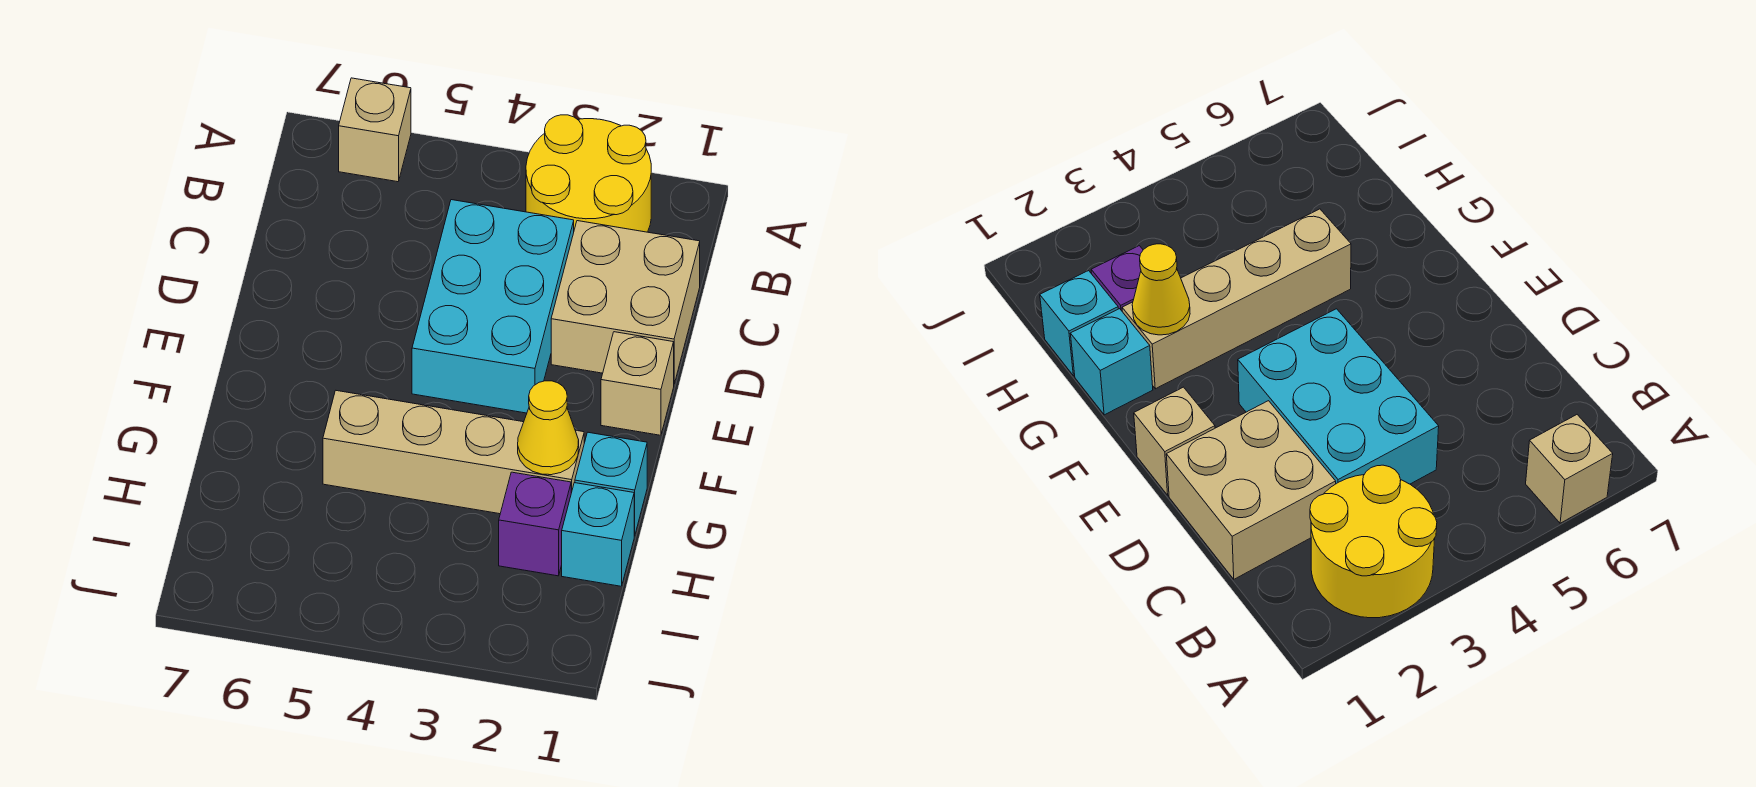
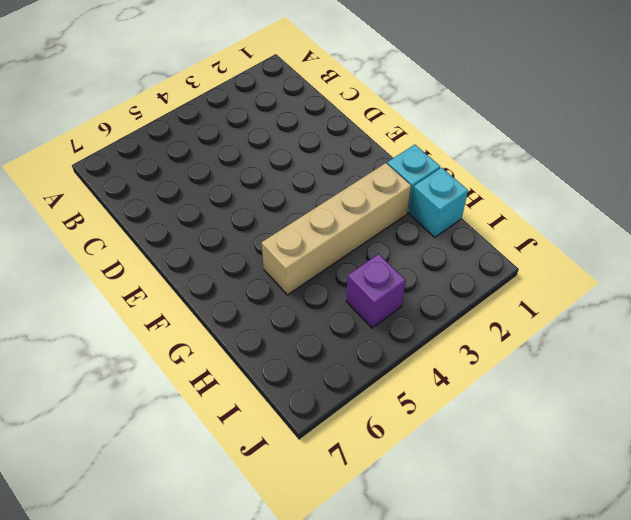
purple brick I4 level 1 -> purple brick H2 level 1
none -> yellow round brick A2:B3 level 1
none -> tan brick A6 level 1

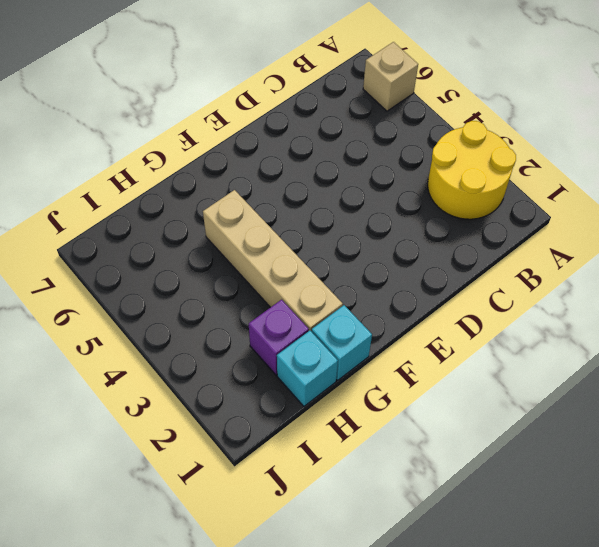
none -> tan brick C1:D2 level 1
none -> cyan brick C3:E4 level 1

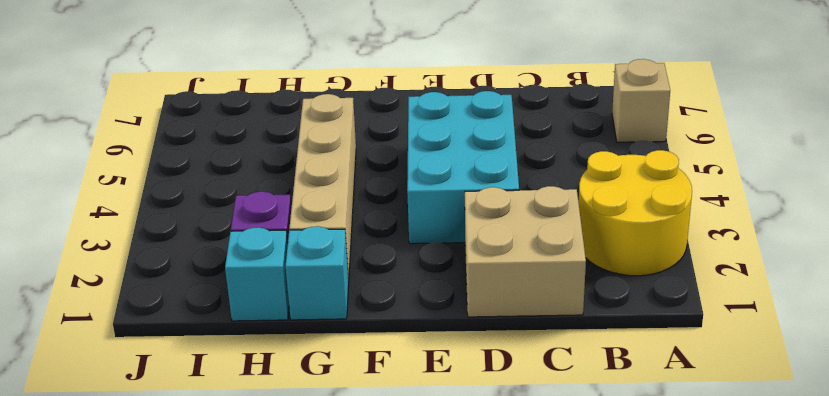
cyan brick D3:E5 level 1 -> cyan brick C3:E4 level 1
none -> tan brick E1 level 1
none -> yellow cone G2 level 2

